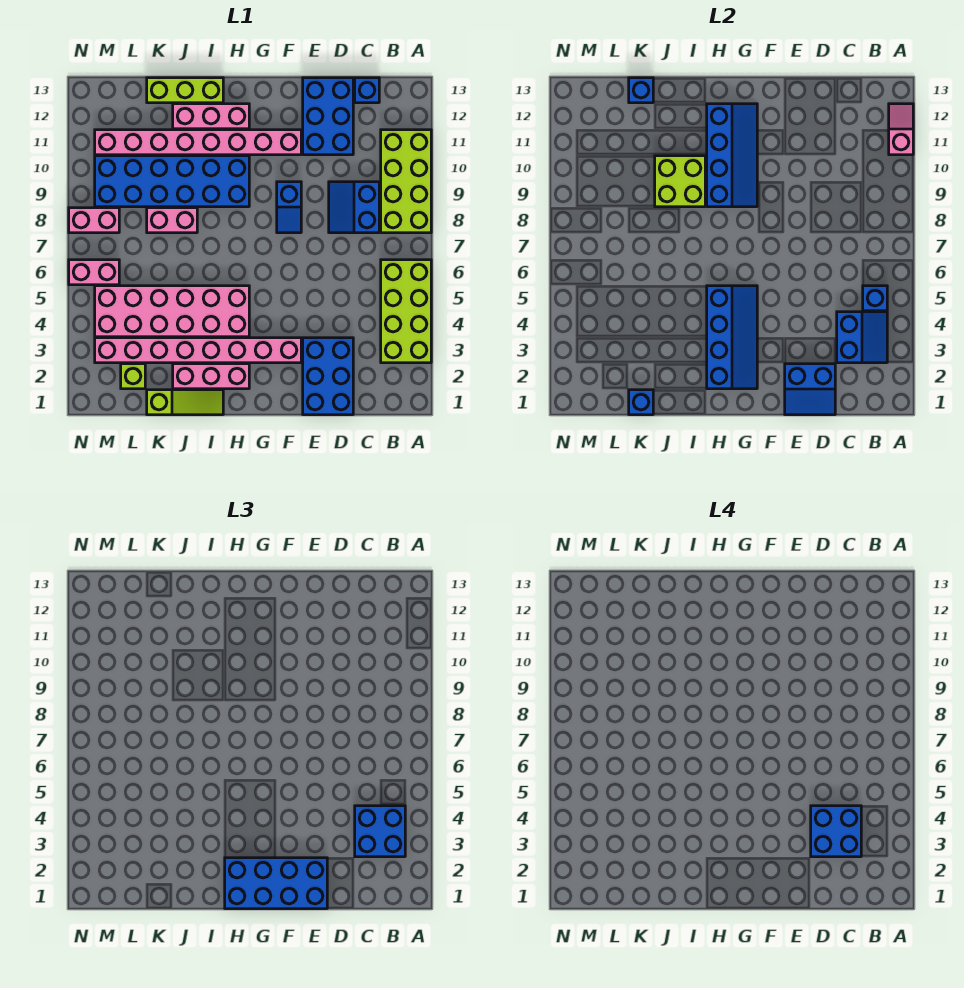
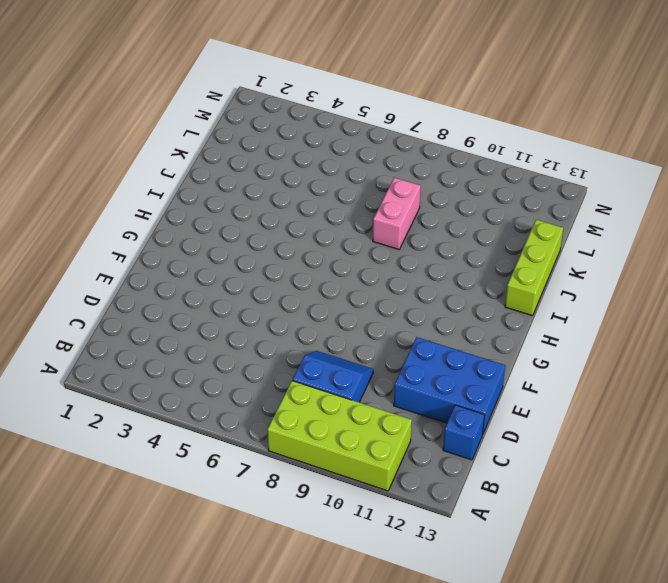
none -> lime brick A3:B6 level 1
none -> blue brick D1:E3 level 1
none -> pink brick F3:M3 level 1
none -> blue slope F8:F9 level 1 top 9

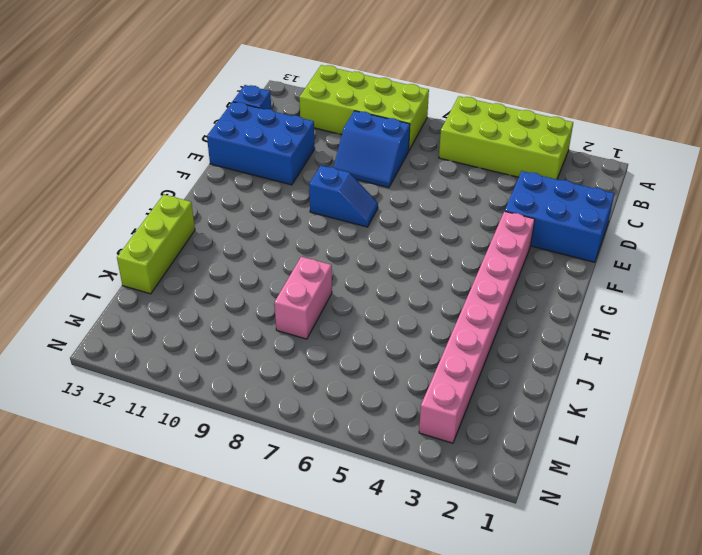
none -> pink brick F11:M11 level 1
none -> pink brick H2:J2 level 1
none -> pink brick H4:M5 level 1
none -> blue brick H9:M10 level 1

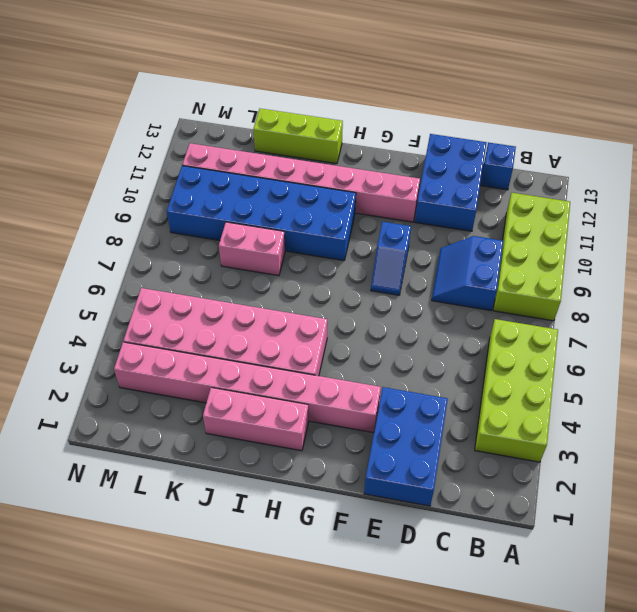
none -> pink brick H12:J12 level 1
none -> lime slope I1:K1 level 1 top K
none -> lime brick L2 level 1
none -> pink brick M6:N6 level 1

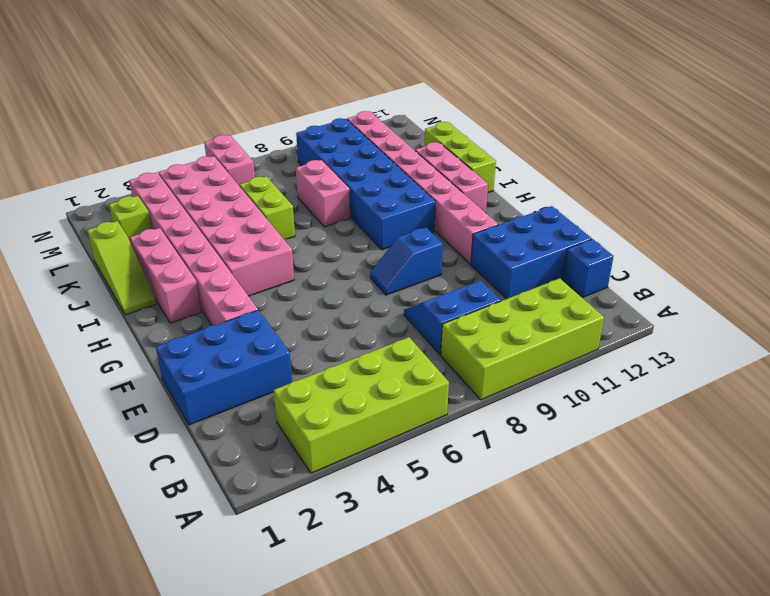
lime brick J6:K6 level 1 -> none
none -> pink brick M8:N8 level 1
none -> pink slope A11:A12 level 2 top 11
none -> blue slope B3:C4 level 2 top C
none -> blue brick B5 level 2

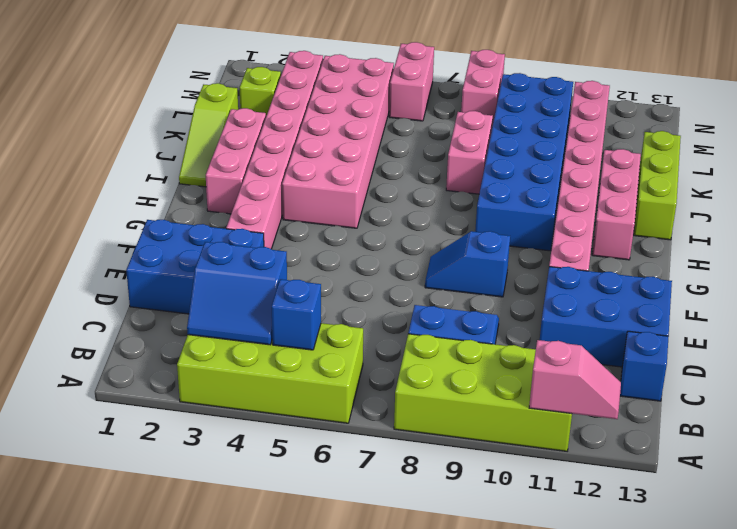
none -> blue slope D1:E2 level 2 top 2
none -> blue slope G2:H5 level 2 top H
none -> blue slope G9:H12 level 2 top H
none -> lime brick I9:J10 level 2

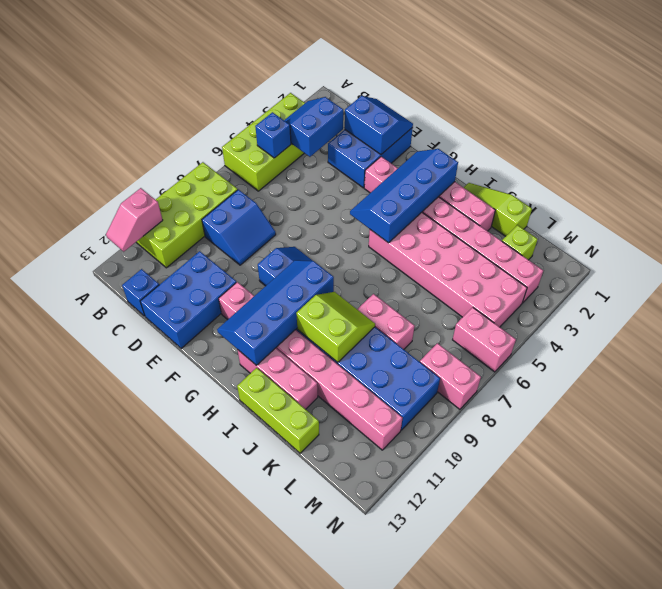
lime slope I9:J10 level 2 top 10 -> lime brick I9:J10 level 2
none -> blue brick K1 level 2
none -> blue brick K13 level 2
none -> blue brick B3:C4 level 3
none -> blue brick E1:H2 level 3

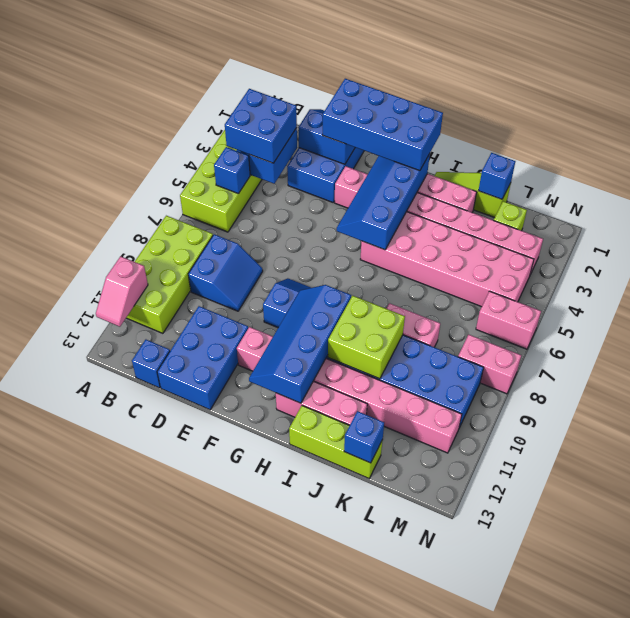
none -> blue brick C3:D4 level 4

